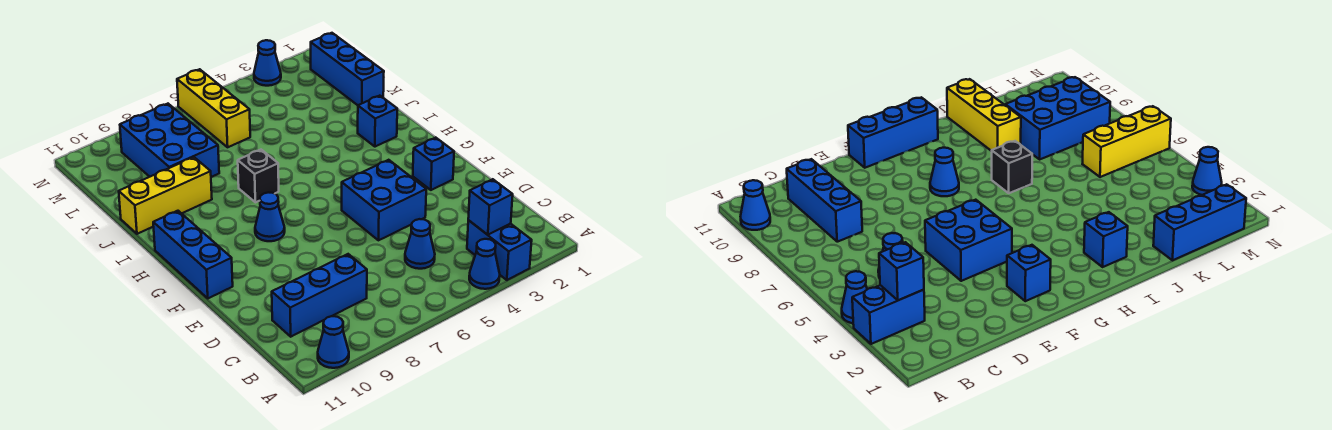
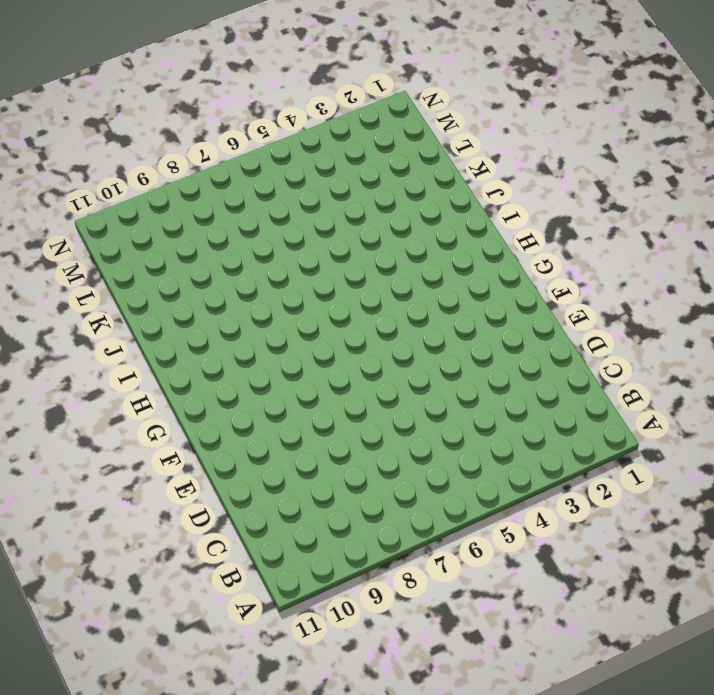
none -> blue brick A3:B3 level 1
none -> blue cone A4 level 1
none -> blue cone A10 level 1

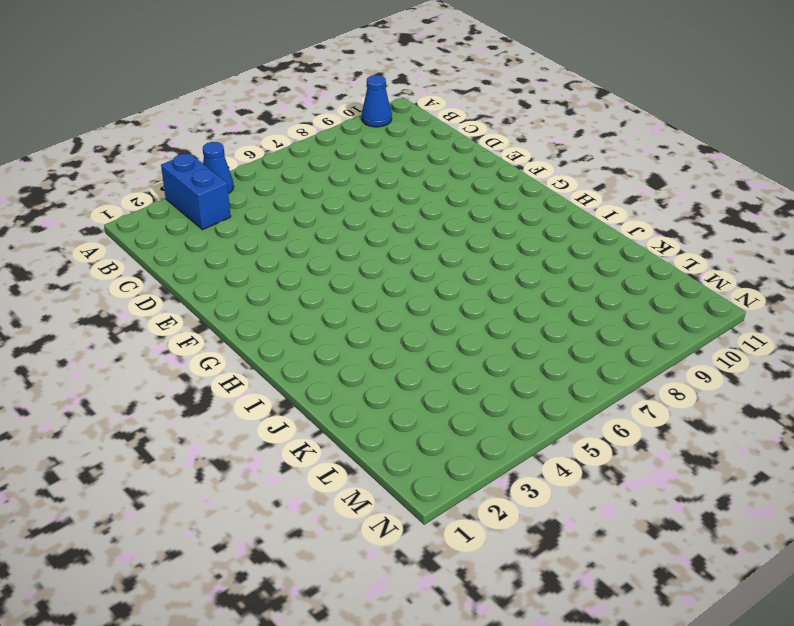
none -> blue cone C5 level 1
none -> blue brick C8:C10 level 1
none -> blue brick E4:F5 level 1

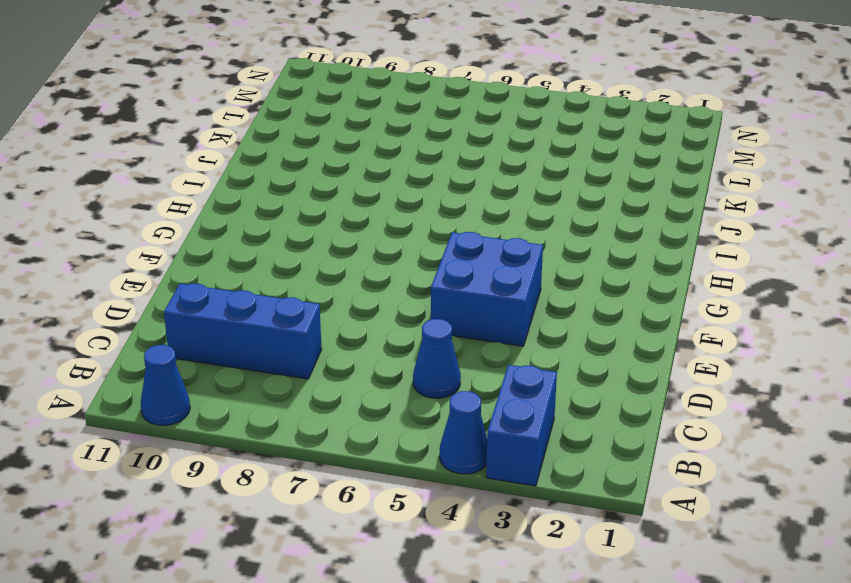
none -> blue brick F2 level 1
none -> blue brick F11:H11 level 1
none -> blue cone G8 level 1

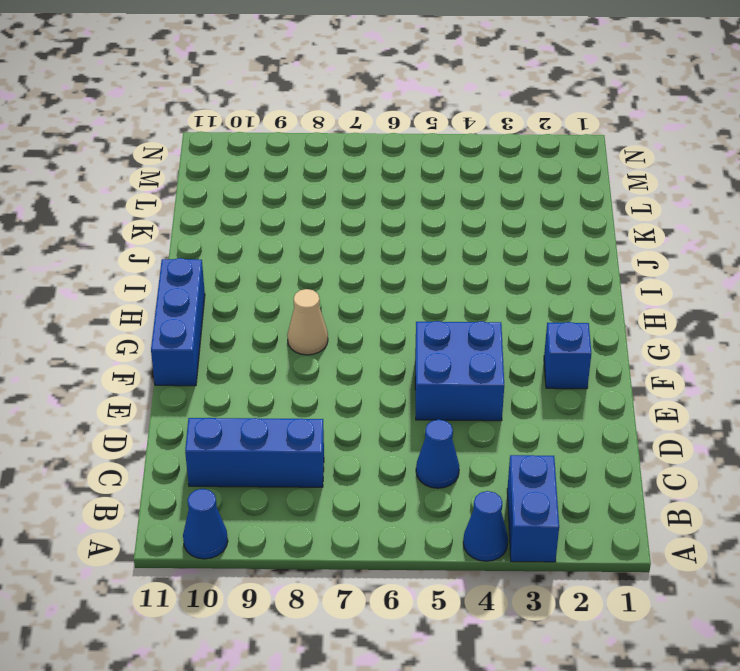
tan cone G8 level 1 -> blue cone G8 level 1
none -> blue brick I2 level 1
none -> black brick I7 level 1
none -> yellow brick J9:J11 level 1

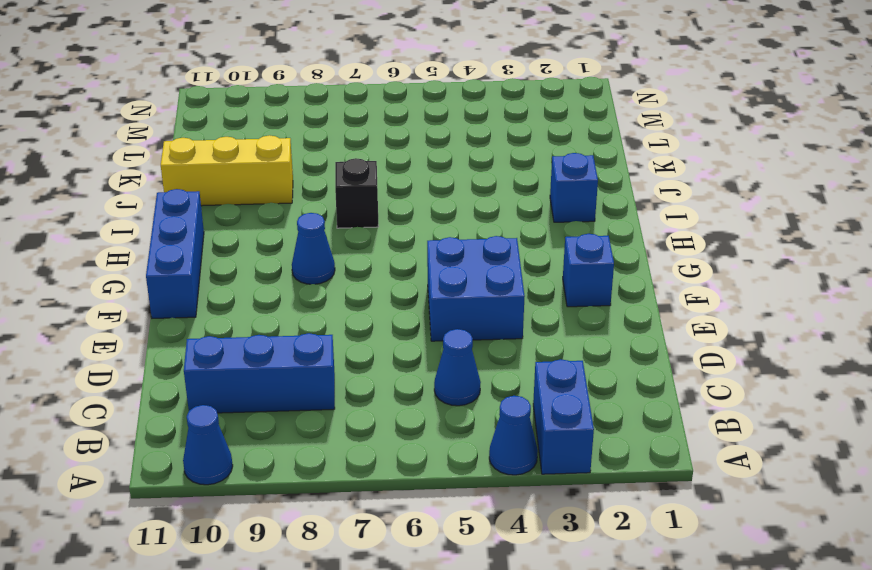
none -> blue brick K1:M1 level 1
none -> blue brick K8:M9 level 1
none -> yellow brick L6:N6 level 1

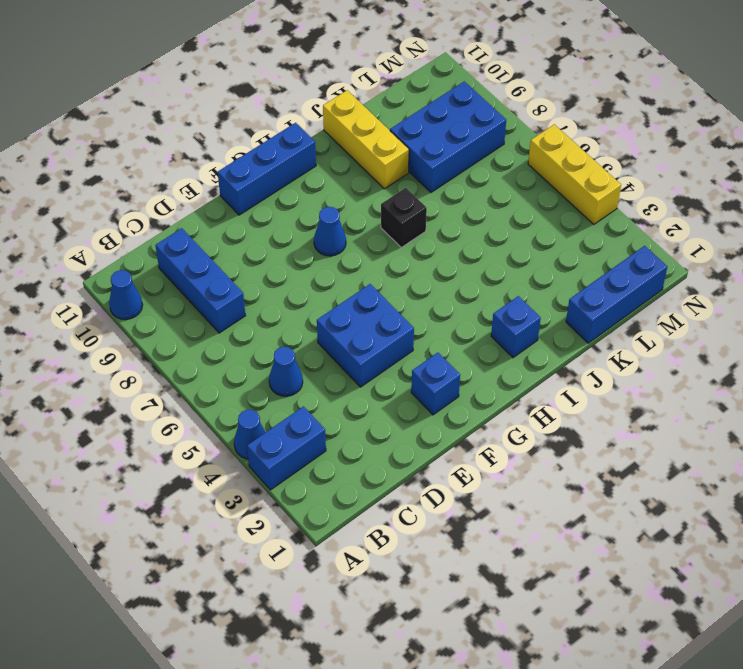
yellow brick N4:N6 level 1 -> yellow brick L6:N6 level 1
none -> blue cone N3 level 1
none -> blue brick B3 level 2

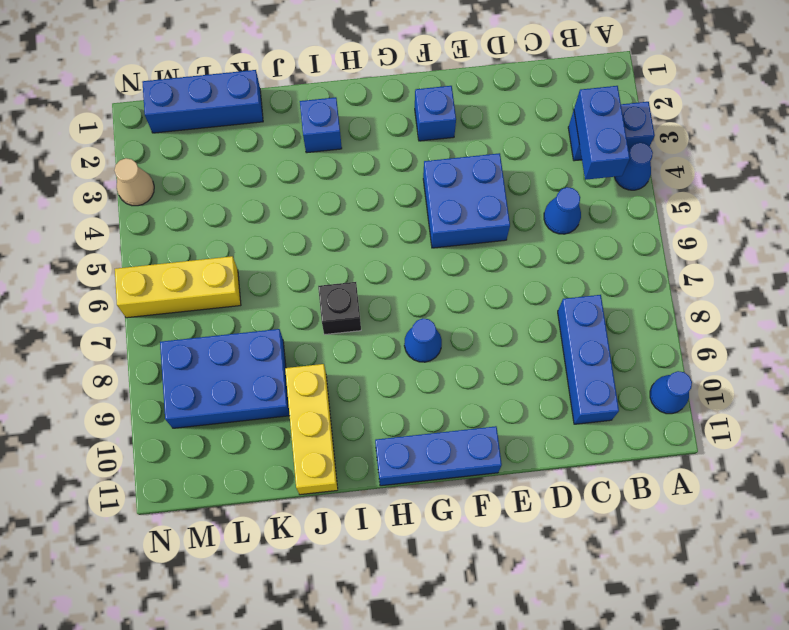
blue brick B3:B4 level 2 -> blue brick B3 level 2
tan cone N3 level 1 -> blue cone N3 level 1

